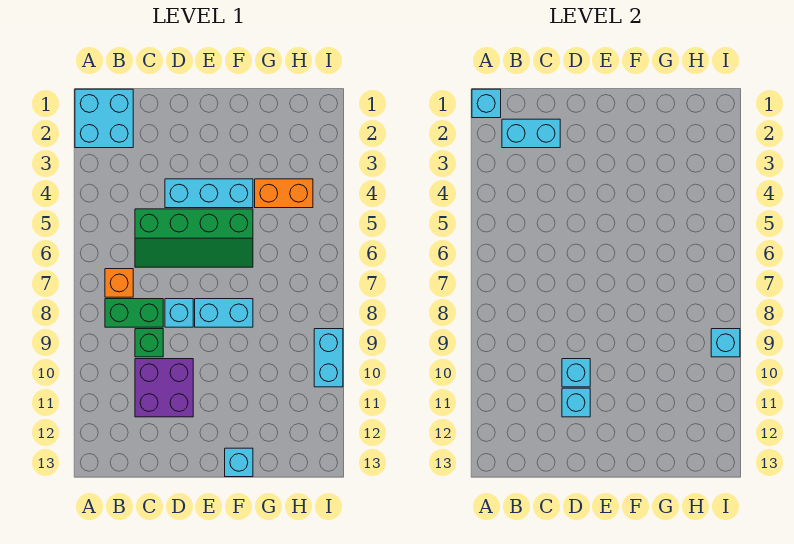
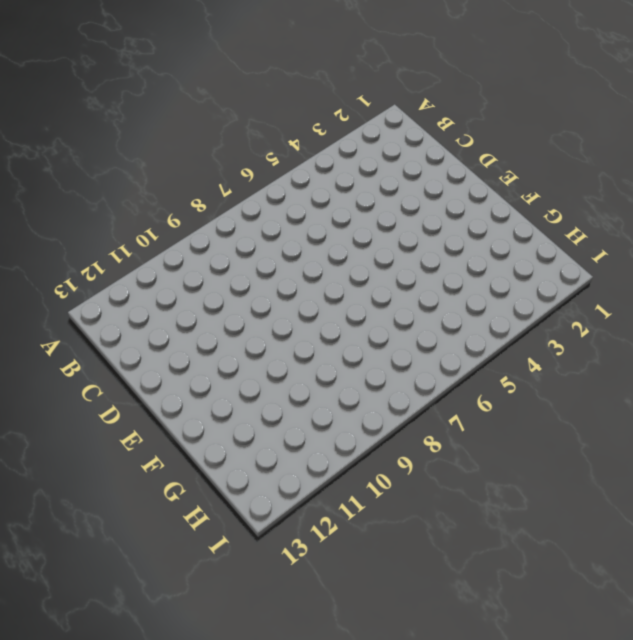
none -> cyan brick A1:B2 level 1
none -> orange brick B7 level 1
none -> green brick B8:C8 level 1

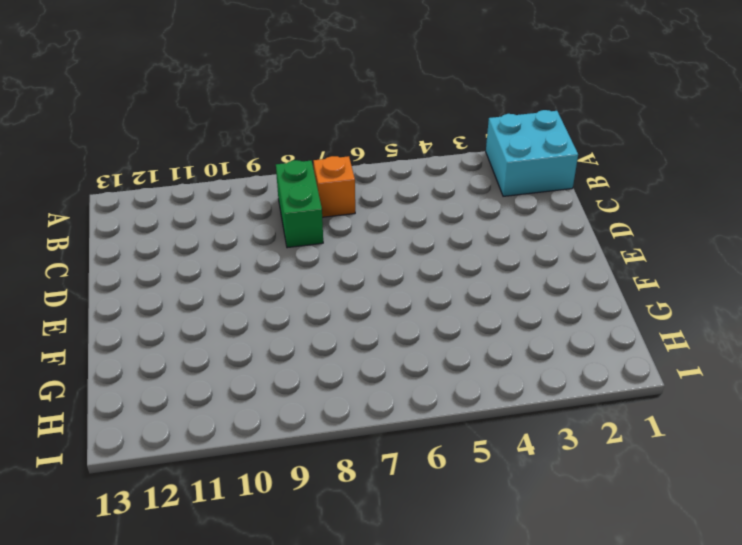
none -> green slope C5:F6 level 1 top 5
none -> green brick C9 level 1
none -> purple brick C10:D11 level 1

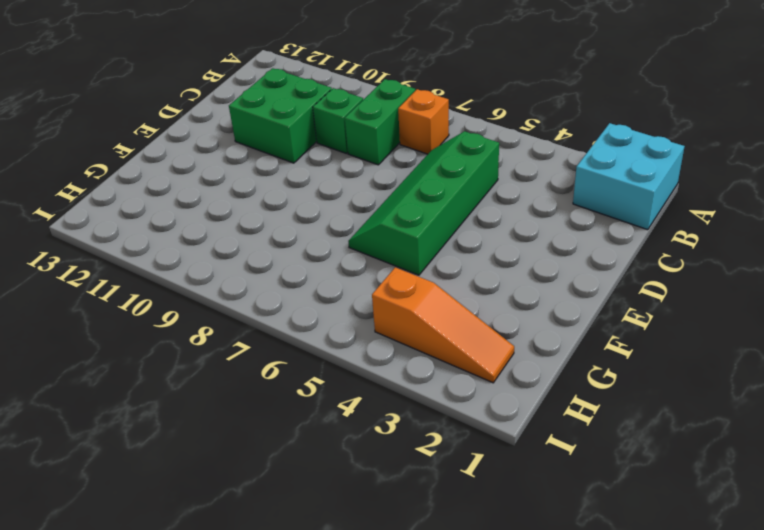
green brick C10:D11 level 1 -> purple brick C10:D11 level 1
orange slope H2:H4 level 1 top 4 -> orange brick G4:H4 level 1
none -> cyan brick D4:F4 level 1
none -> cyan brick D8 level 1
none -> cyan brick E8:F8 level 1

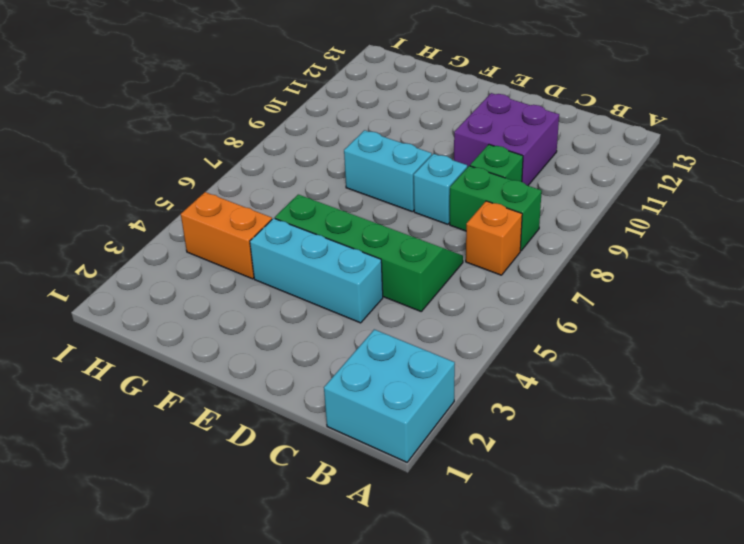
none -> cyan brick F13 level 1
none -> cyan brick I9:I10 level 1
none -> cyan brick A1 level 2

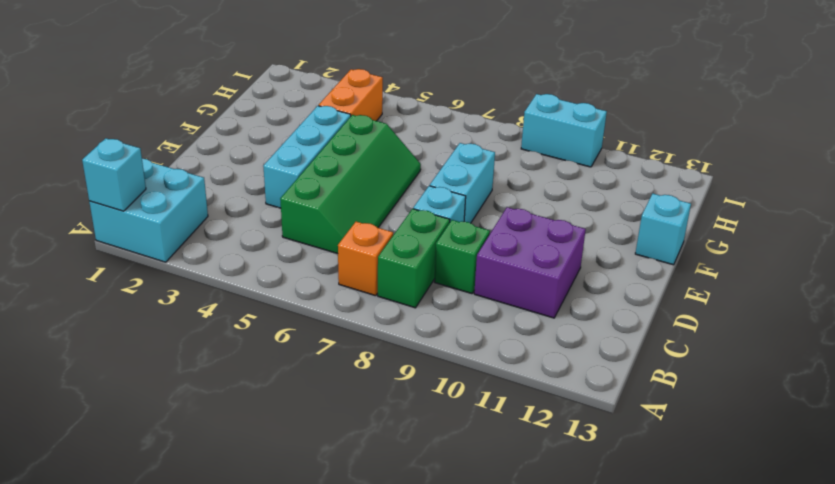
none -> cyan brick B2:C2 level 2
none -> cyan brick D10 level 2
none -> cyan brick D11 level 2

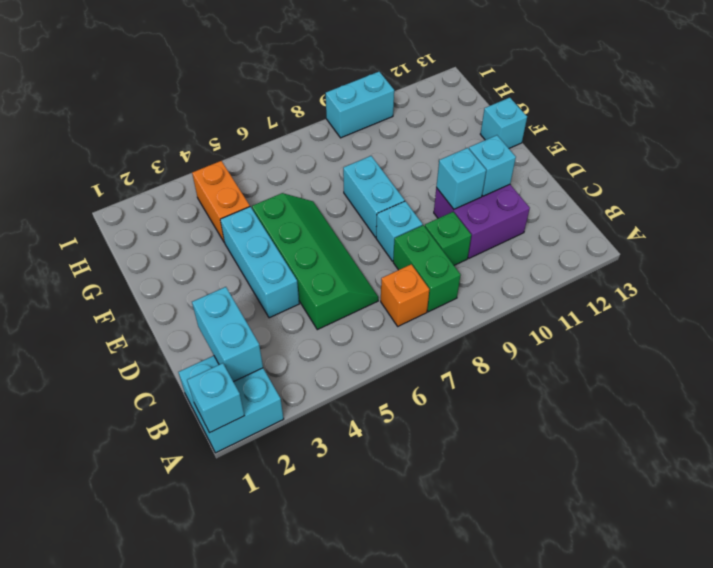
none -> cyan brick I9 level 2

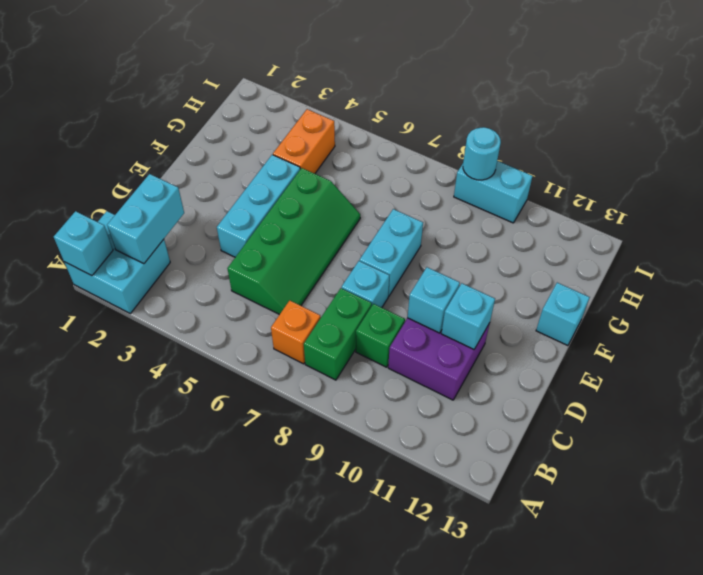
cyan round brick I9 level 2 -> cyan brick I9 level 2

